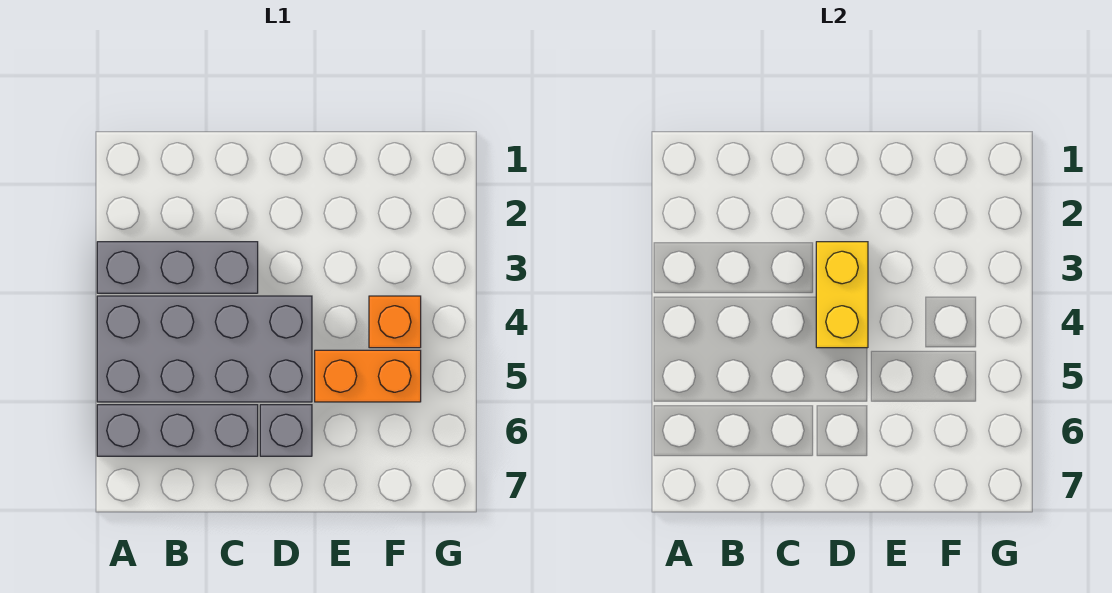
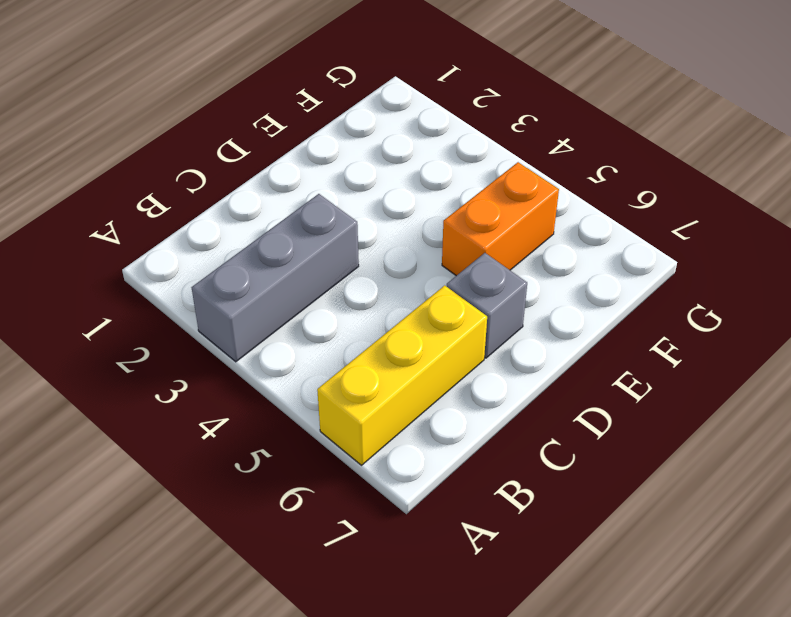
yellow brick A6:C6 level 1 -> grey brick A6:C6 level 1
none -> grey brick A4:D5 level 1
none -> orange brick F4 level 1

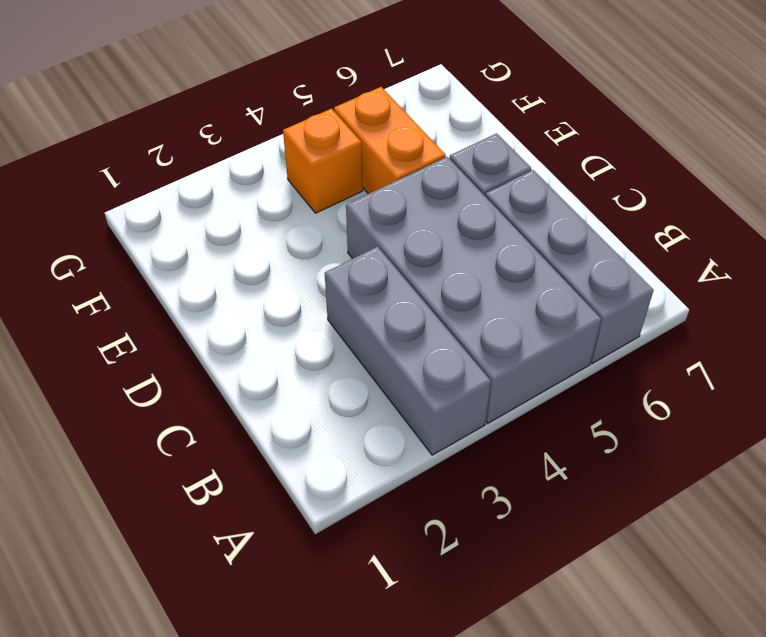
none -> yellow brick D3:D4 level 2

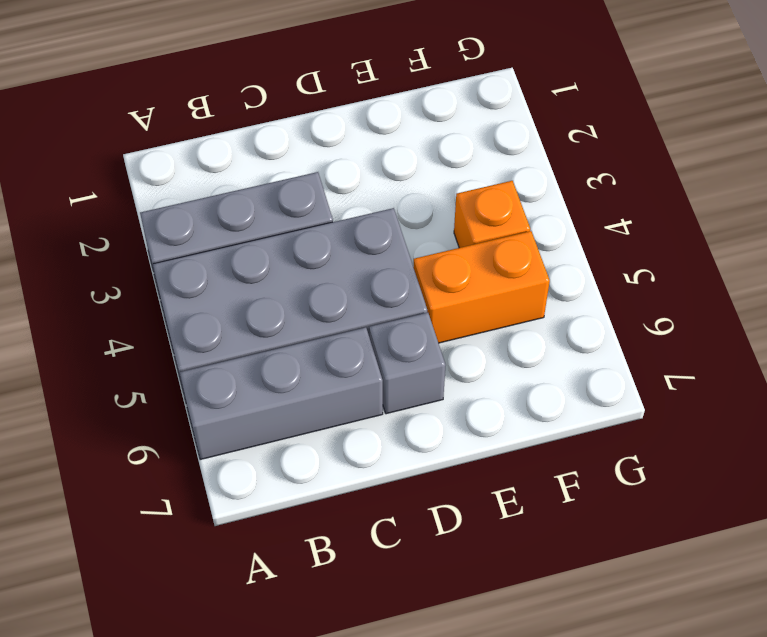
none -> yellow brick D3:D4 level 2

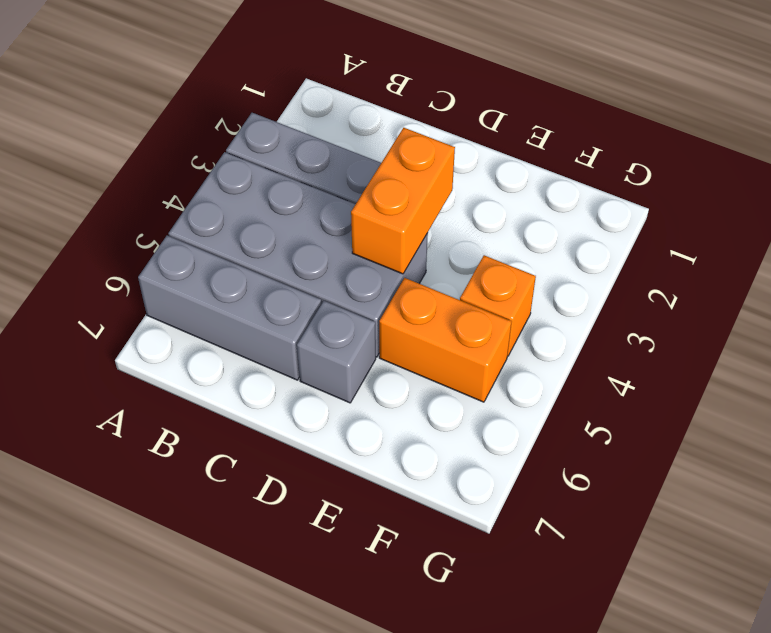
orange brick D3:D4 level 2 -> yellow brick D3:D4 level 2

